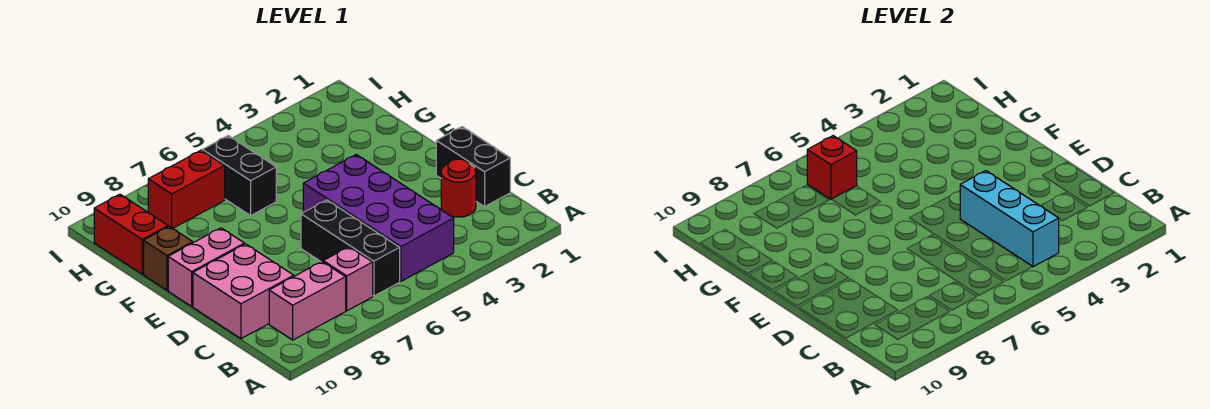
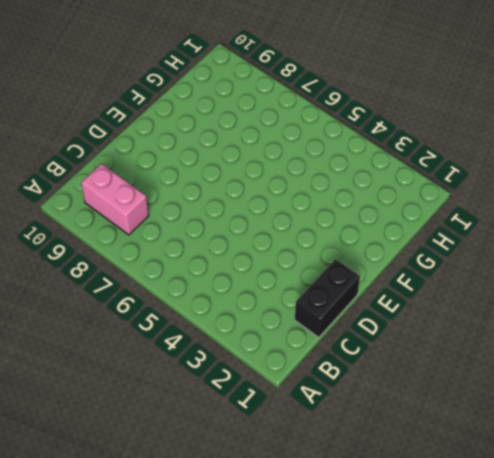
none -> purple brick B4:E5 level 1
none -> black brick B6:D6 level 1
none -> pink brick B7 level 1

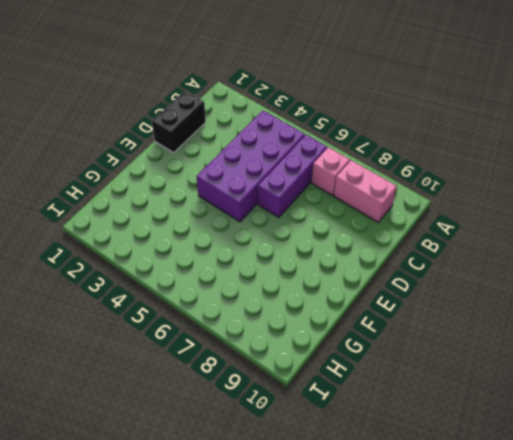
purple brick B6:D6 level 1 -> black brick B6:D6 level 1
none -> red round brick C2 level 1
none -> pink brick C9:D10 level 1
none -> pink brick E9:E10 level 1

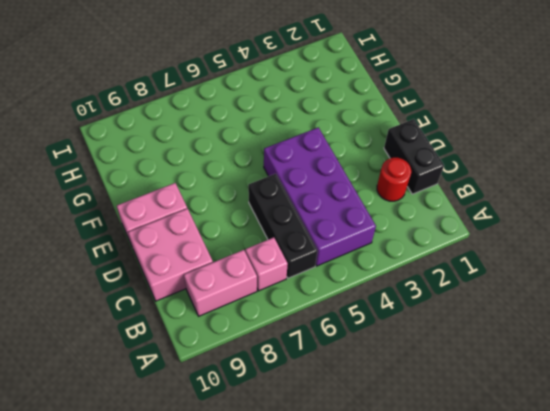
none -> brown brick F10 level 1
none -> black brick G6:H6 level 1
none -> red brick G10:H10 level 1

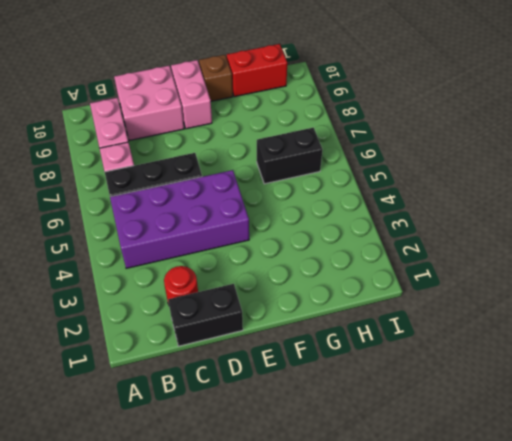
none -> red brick H7:H8 level 1
none -> cyan brick B4:D4 level 2
none -> red brick H6 level 2

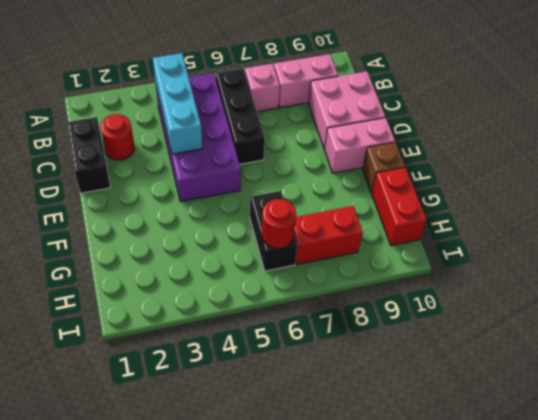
red round brick H6 level 2 -> red brick H6 level 2

